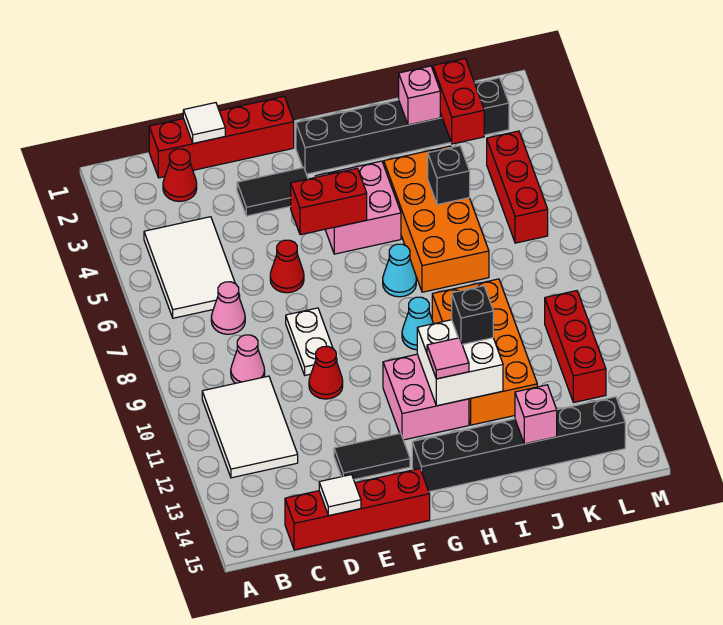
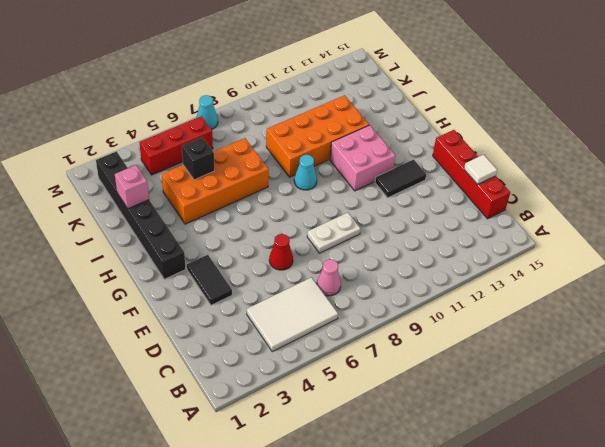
black tile F12:F13 level 1 -> black tile E13:F13 level 1
cyan cone M7 level 1 -> cyan cone H7 level 1
none -> white tile B10:C12 level 1
none -> red brick C1:F1 level 1
none -> red cone C2 level 1
none -> pink cone C9 level 1

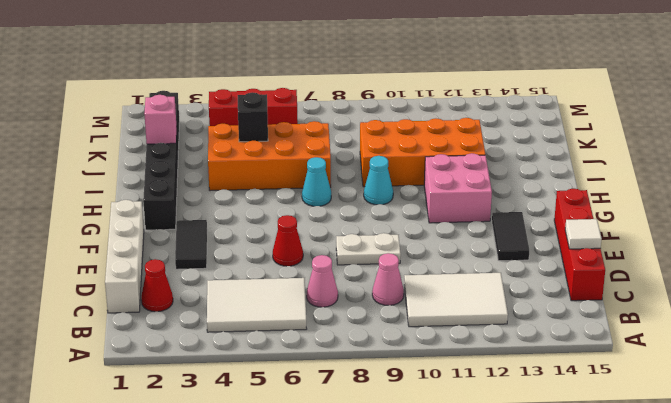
white brick C1:F1 level 1 -> red brick C1:F1 level 1
none -> red cone E10 level 1
none -> pink brick G4:H5 level 1
none -> black brick G14:L14 level 1
none -> red brick L10:L12 level 1

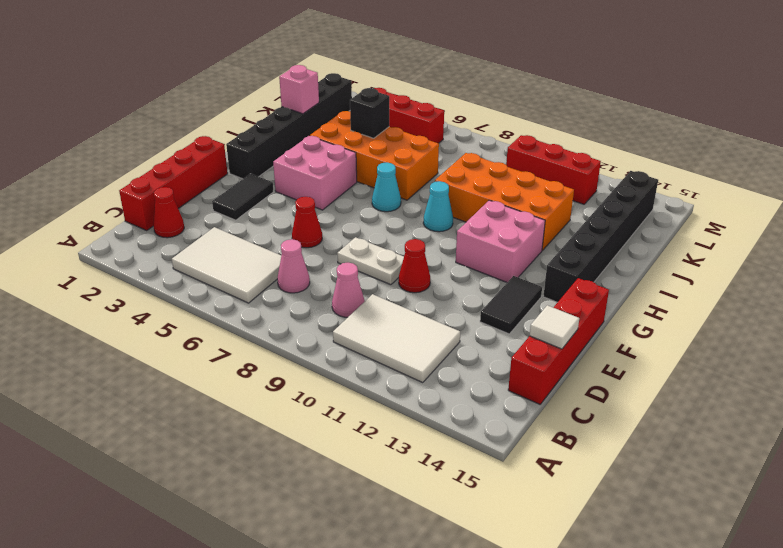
none -> white tile D1 level 2
none -> red brick F5:G5 level 2
none -> white brick H11:I12 level 2
none -> pink brick J14 level 2

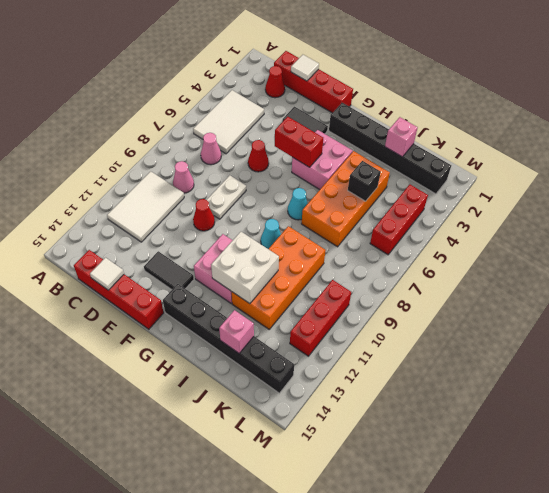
none -> red brick K2:K3 level 2
none -> pink tile H12 level 3
none -> black brick I11 level 3

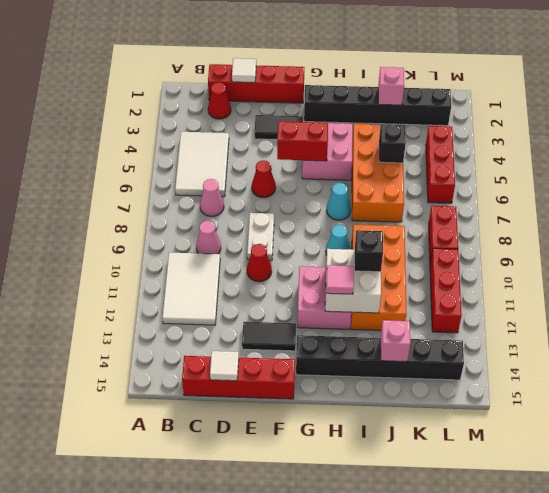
red brick L8:L9 level 1 -> red brick K2:K3 level 2

